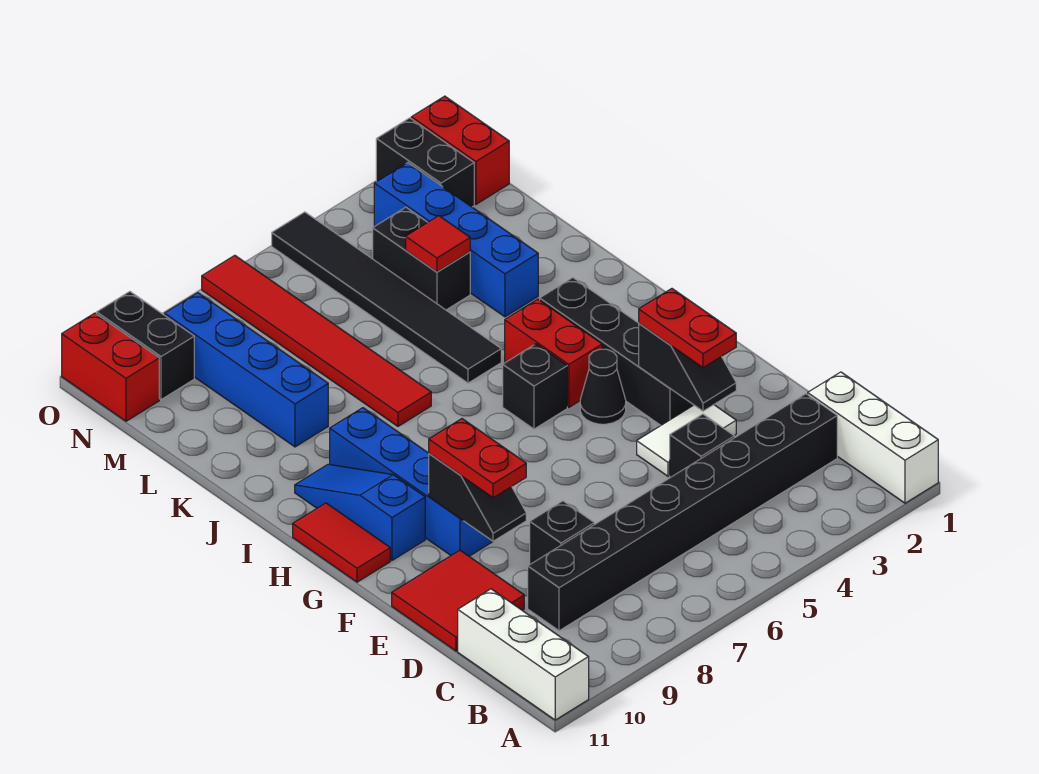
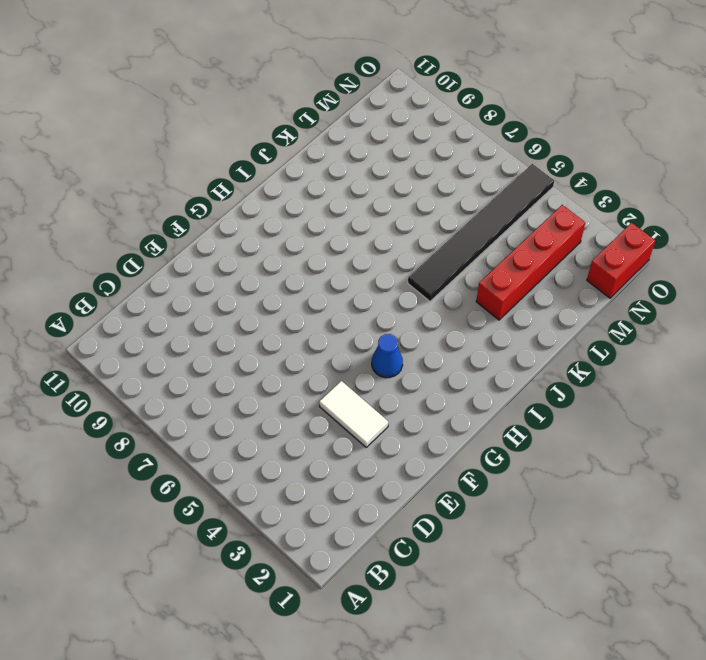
blue cone G4 level 1 -> black cone G4 level 1
red brick K3:N3 level 1 -> blue brick K3:N3 level 1
none -> white brick A1:C1 level 1
none -> white brick A11:C11 level 1
none -> black brick C2:C9 level 1

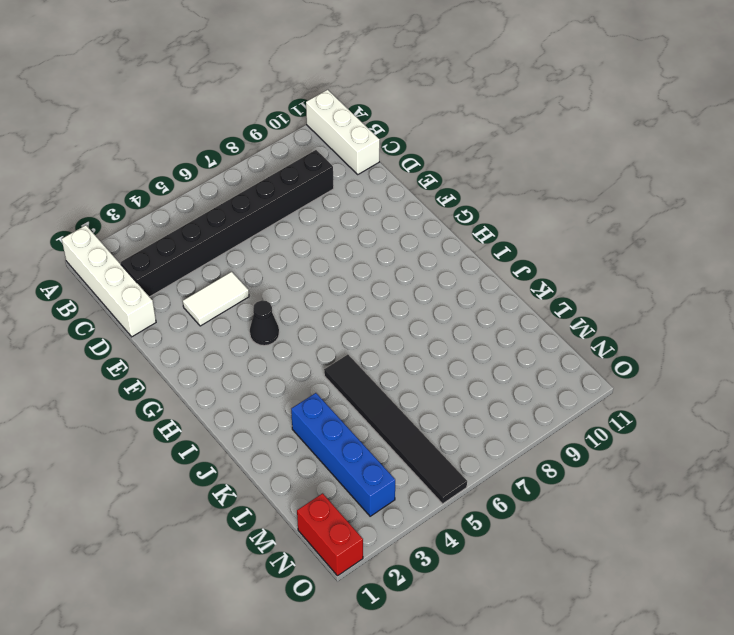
white brick A1:D1 level 1 -> white brick A1:C1 level 1
none -> black brick D4 level 1
none -> black brick D8 level 1
none -> red tile D10:E11 level 1

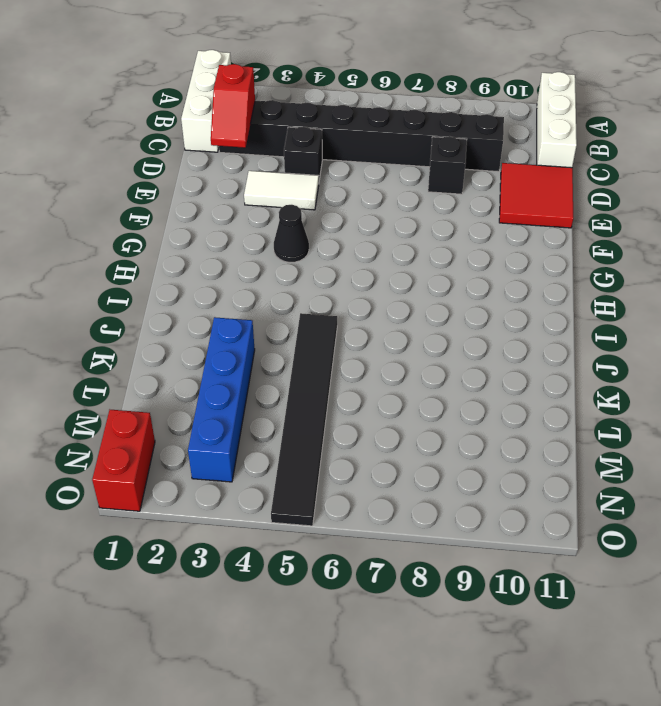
red slope C2:D2 level 2 top C -> none
none -> black brick F3:I3 level 1
none -> blue brick F9:I9 level 1
none -> blue slope G10:I10 level 1 top G

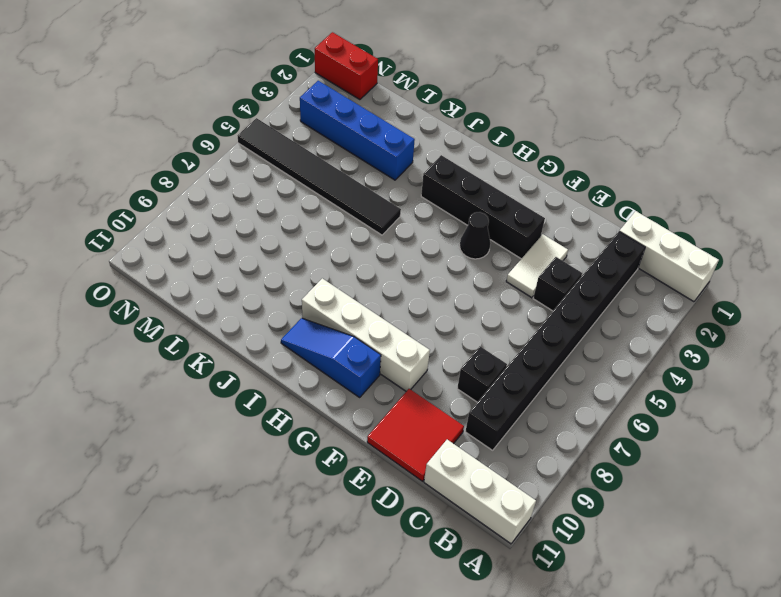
white brick F9:I9 level 1 -> blue brick F9:I9 level 1
none -> red tile G11:H11 level 1
none -> red brick H4:I4 level 1
none -> black brick H5 level 1

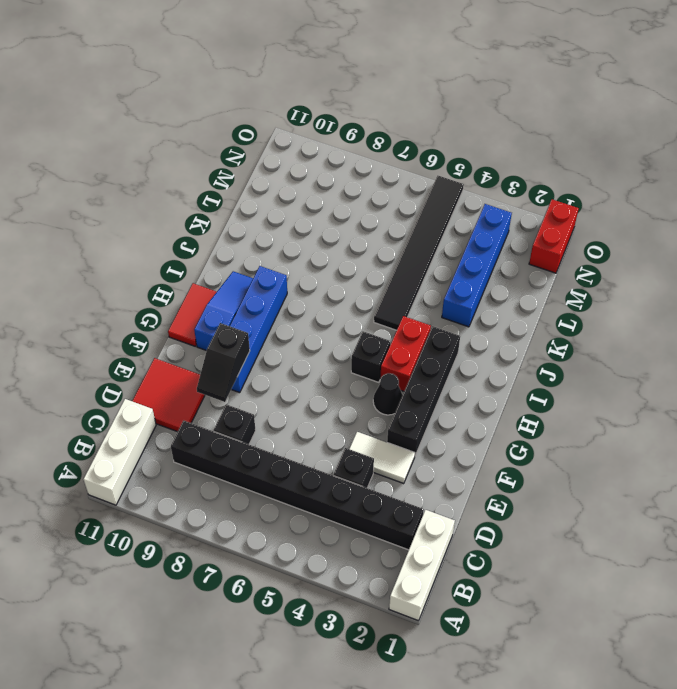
none -> red tile J7:O7 level 1
none -> blue brick K9:N9 level 1
none -> black brick L4:M4 level 1

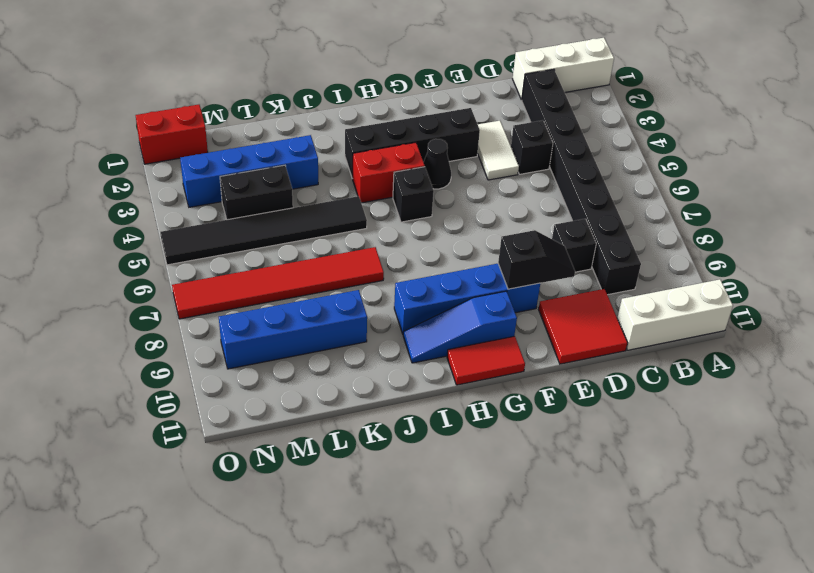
none -> black brick N2:O2 level 1
none -> black brick N10:O10 level 1
none -> red brick N11:O11 level 1

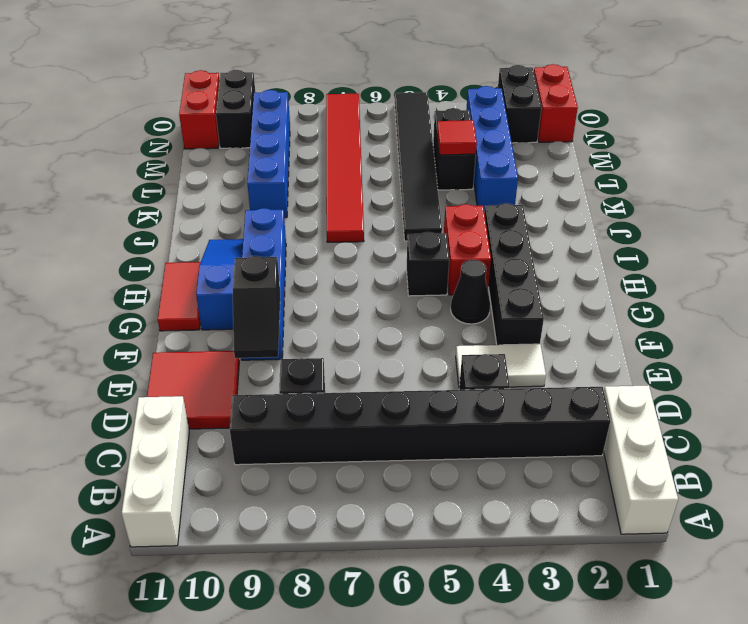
none -> black slope E3:F3 level 2 top F
none -> red plate E3:F3 level 3
none -> red plate E9:F9 level 3

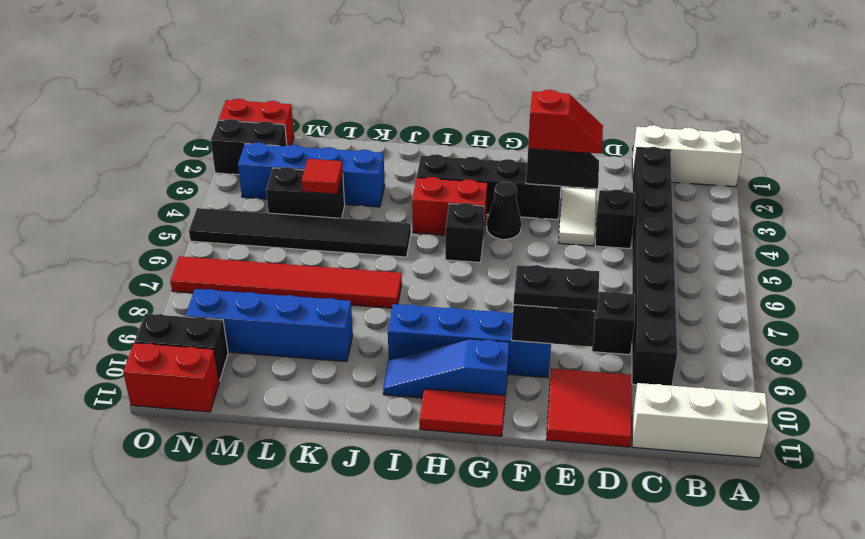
red slope E3:F3 level 3 top F -> red plate E3:F3 level 3
black plate E9:F9 level 3 -> red plate E9:F9 level 3

